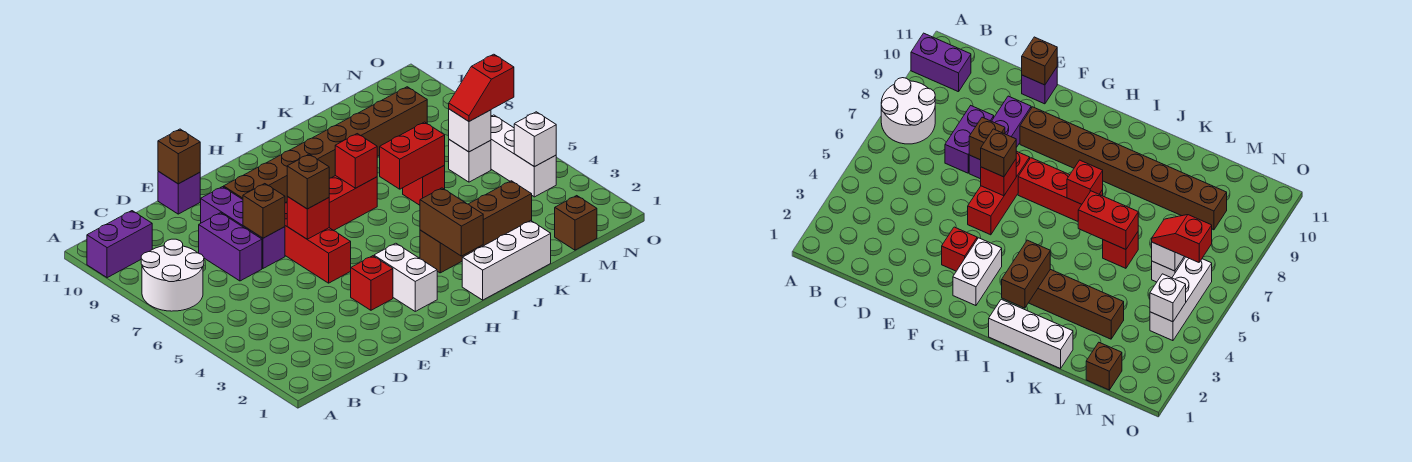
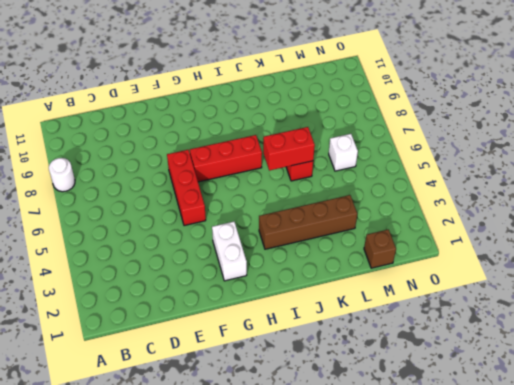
white round brick A8 level 1 -> white round brick A7:B8 level 1
none -> purple brick A10:B10 level 1
none -> purple brick D7:D8 level 1
none -> purple brick E7:E9 level 1

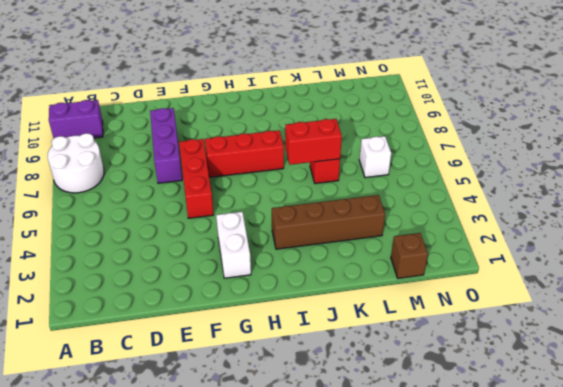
none -> purple brick D7:D8 level 1
none -> purple brick E11 level 1
none -> red brick F3 level 1

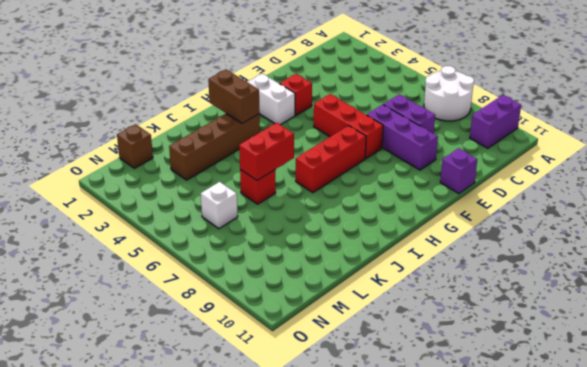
none -> brown brick F9:M9 level 1
none -> white brick I1:K1 level 1
none -> white brick N4:N6 level 1

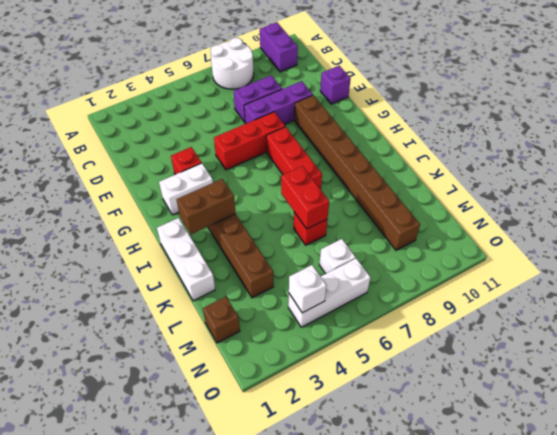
none -> brown brick E7 level 2
none -> brown brick E11 level 2
none -> red brick F6 level 2

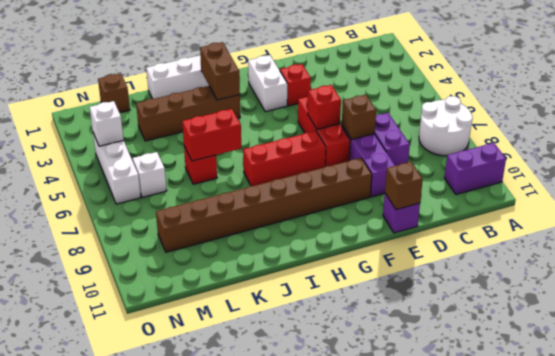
none -> red brick I7 level 2
none -> white brick M6 level 2
none -> brown brick F6 level 3

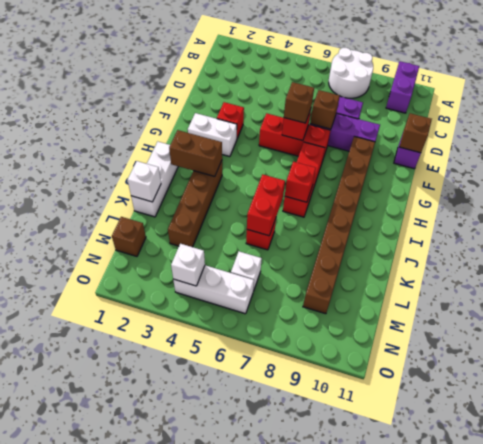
white brick K1 level 2 -> white brick M6 level 2
none -> red slope M6:N6 level 3 top N

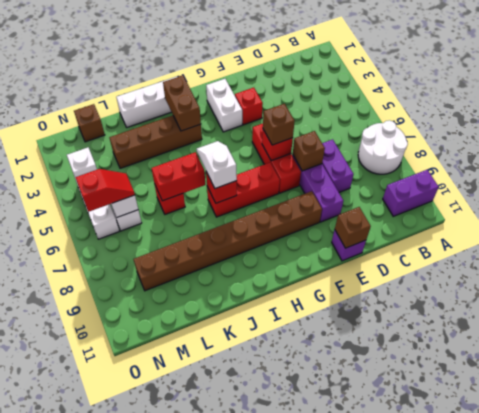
white slope I6:I7 level 3 top 7 -> none

